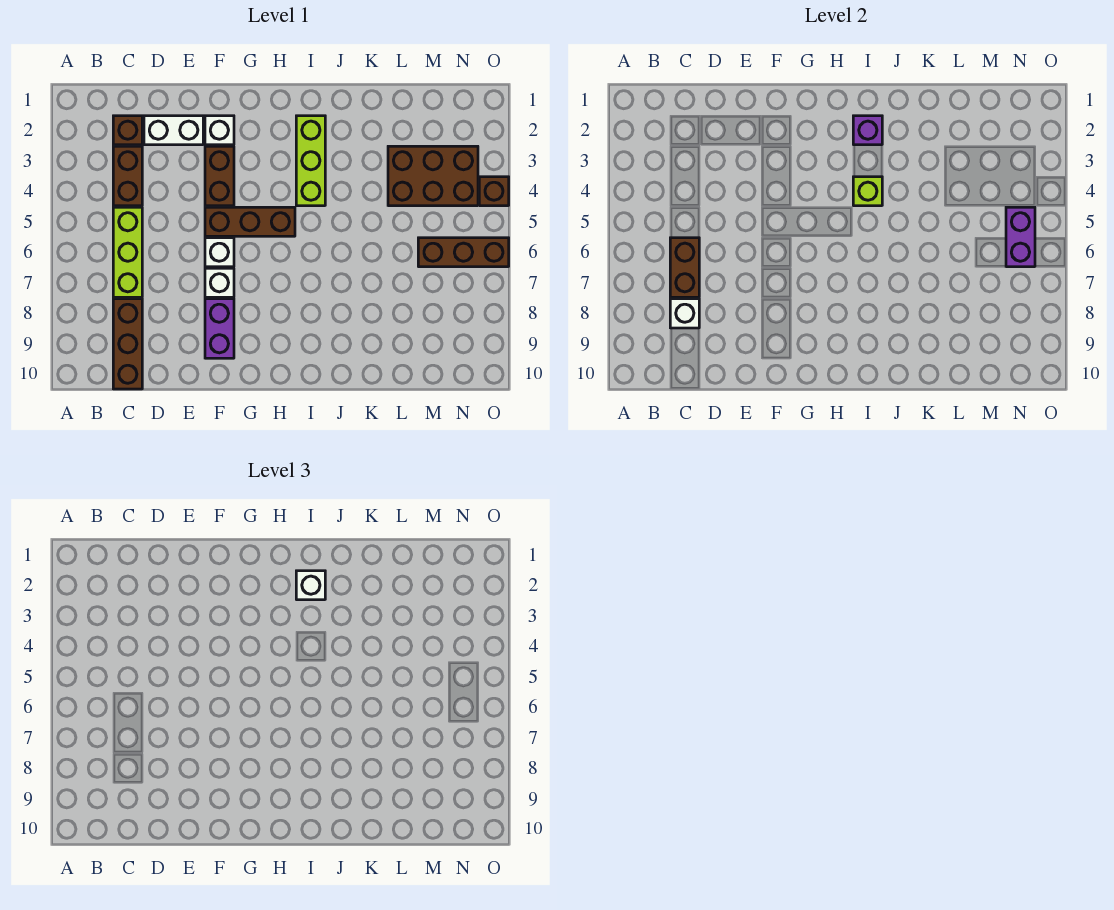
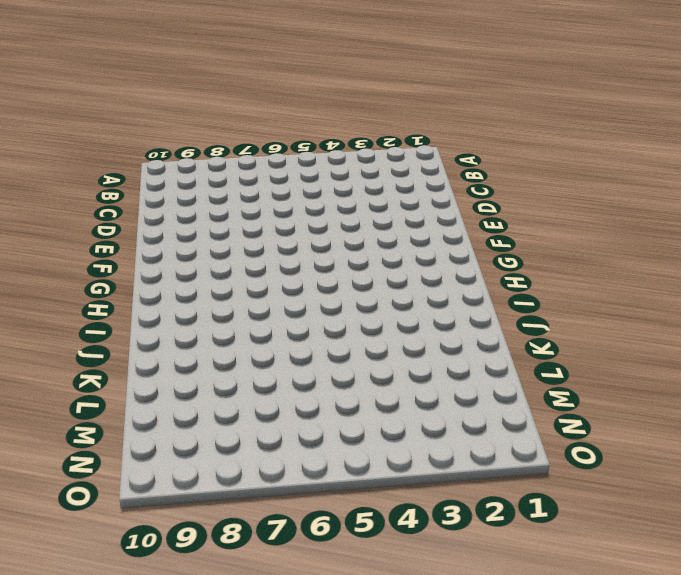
none -> brown brick C2 level 1
none -> brown brick C3:C4 level 1
none -> lime brick C5:C7 level 1

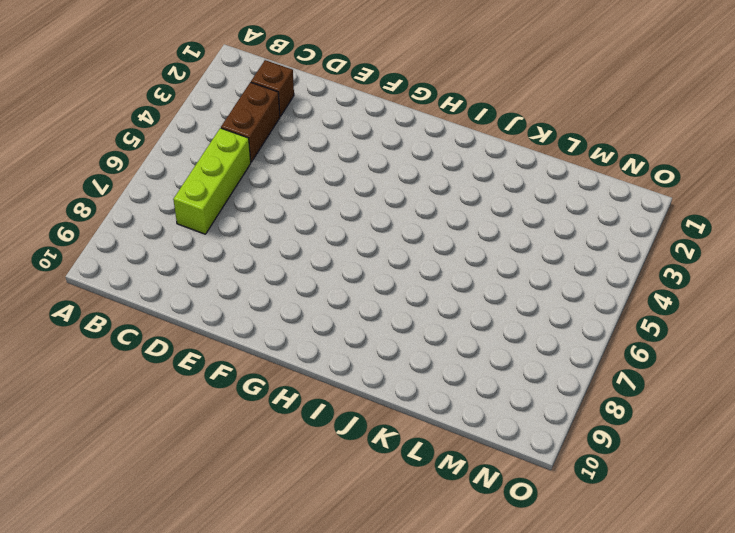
none -> brown brick C8:C10 level 1
none -> white brick D2:E2 level 1
none -> white brick F2 level 1

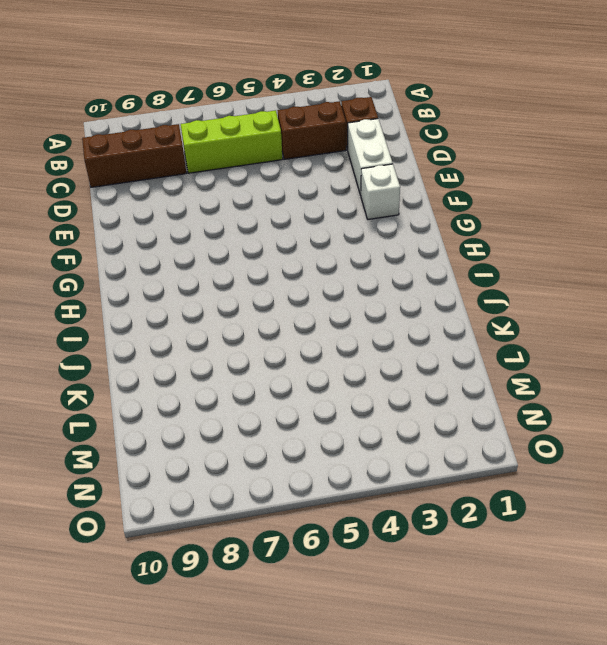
none -> brown brick F3:F4 level 1
none -> brown brick F5:H5 level 1
none -> white brick F6 level 1

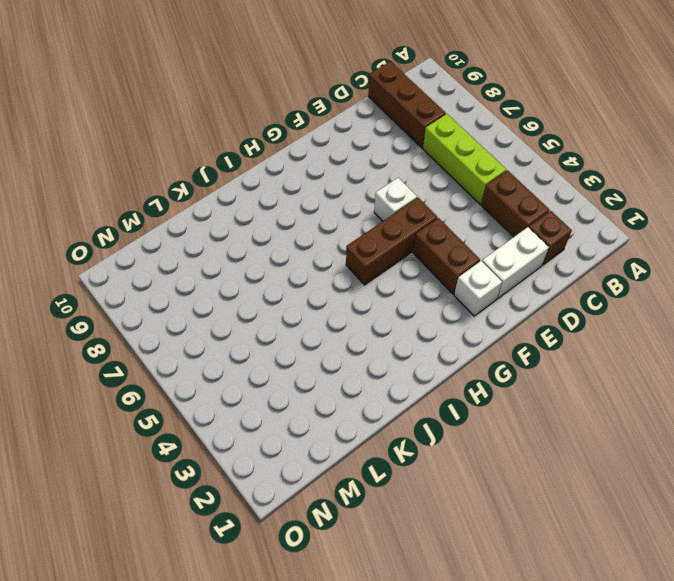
none -> white brick F7 level 1
none -> purple brick F8:F9 level 1
none -> lime brick I2:I4 level 1

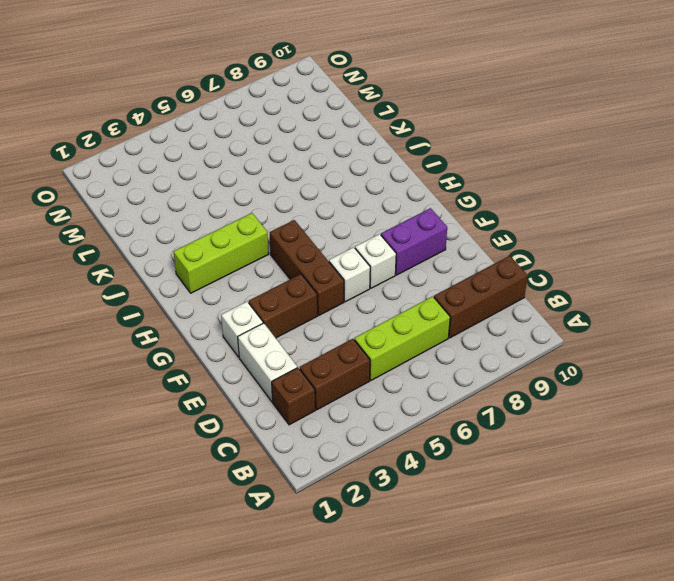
none -> brown brick L3:N4 level 1
none -> brown brick M6:O6 level 1
none -> brown brick O4 level 1

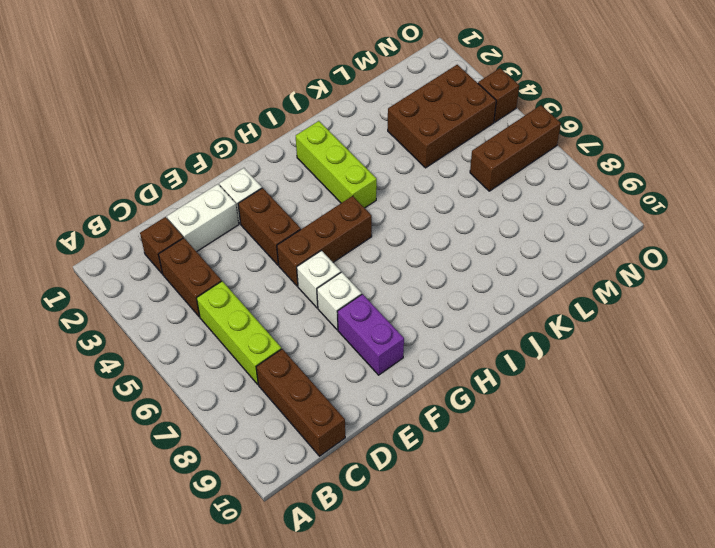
none -> brown brick C6:C7 level 2
none -> white brick C8 level 2
none -> purple brick I2 level 2

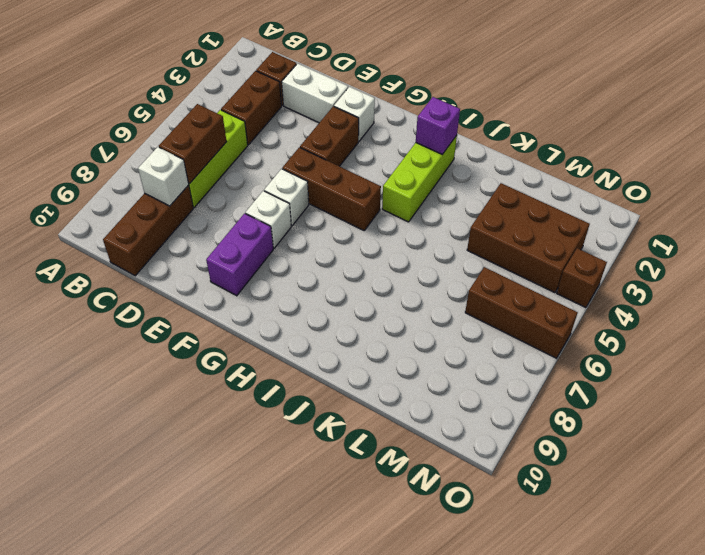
none -> lime brick I4 level 2
none -> purple brick N5:N6 level 2
none -> white brick I2 level 3

